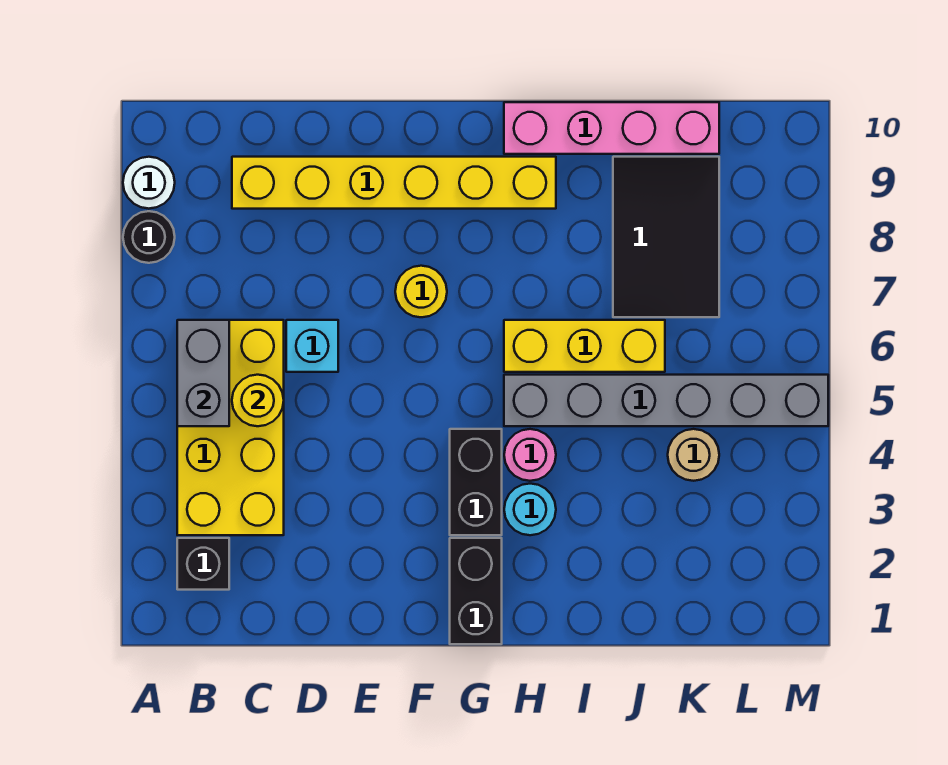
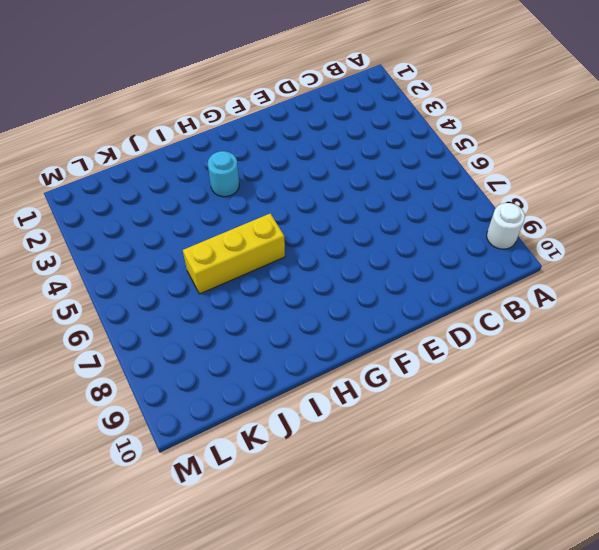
none -> black round brick A8 level 1
none -> black brick B2 level 1
none -> yellow brick B3:C6 level 1

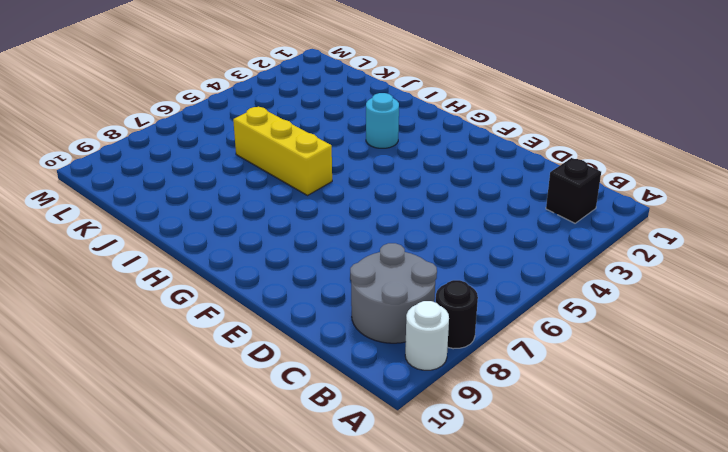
grey round brick B8:C9 level 1 -> yellow brick C9:H9 level 1
none -> yellow brick B3:C6 level 1
none -> cyan brick D6 level 1
none -> yellow round brick F7 level 1

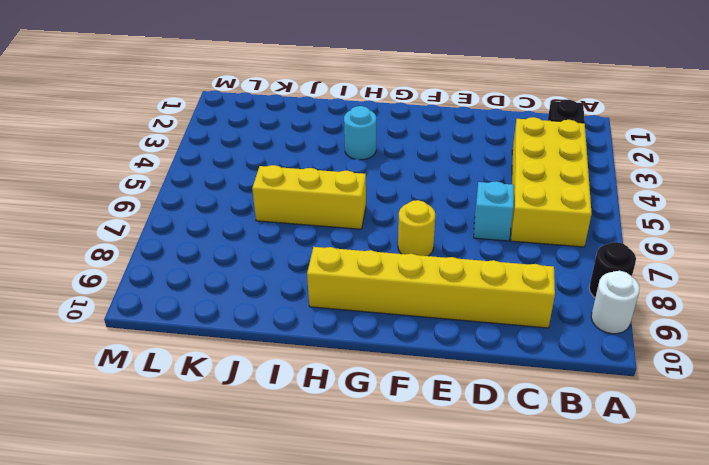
none -> black brick G1:G2 level 1
none -> black brick G3:G4 level 1
none -> pink round brick H4 level 1

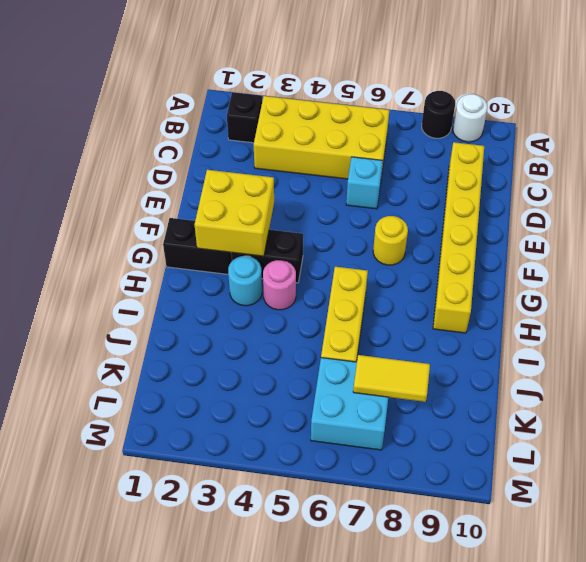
yellow brick F2:G3 level 2 -> none
cyan brick K6:L7 level 1 -> black tile J7:K9 level 1
yellow tile K7:K8 level 2 -> none
none -> grey brick H5:M5 level 1
none -> pink brick H10:K10 level 1
none -> tan round brick K4 level 1

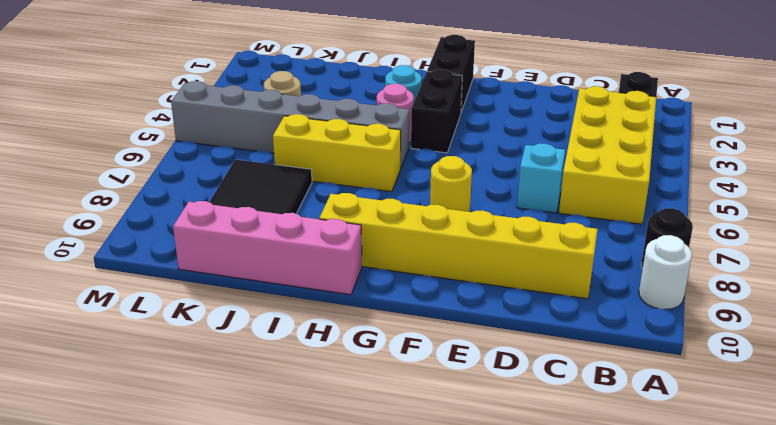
none -> grey brick B5:B6 level 2
none -> yellow round brick C5 level 2

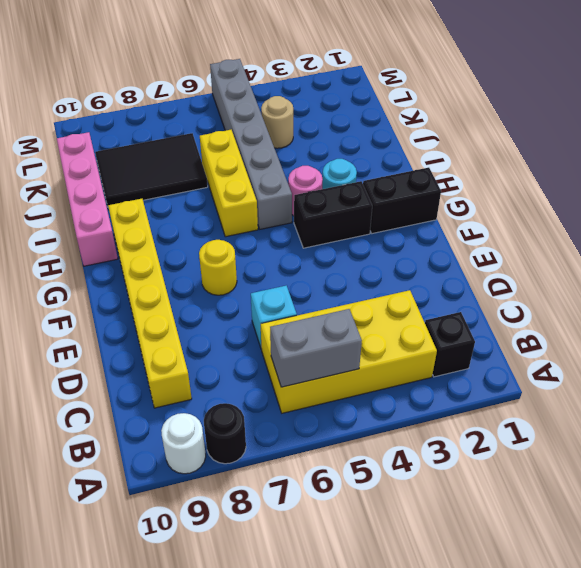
none -> yellow round brick C5 level 2

